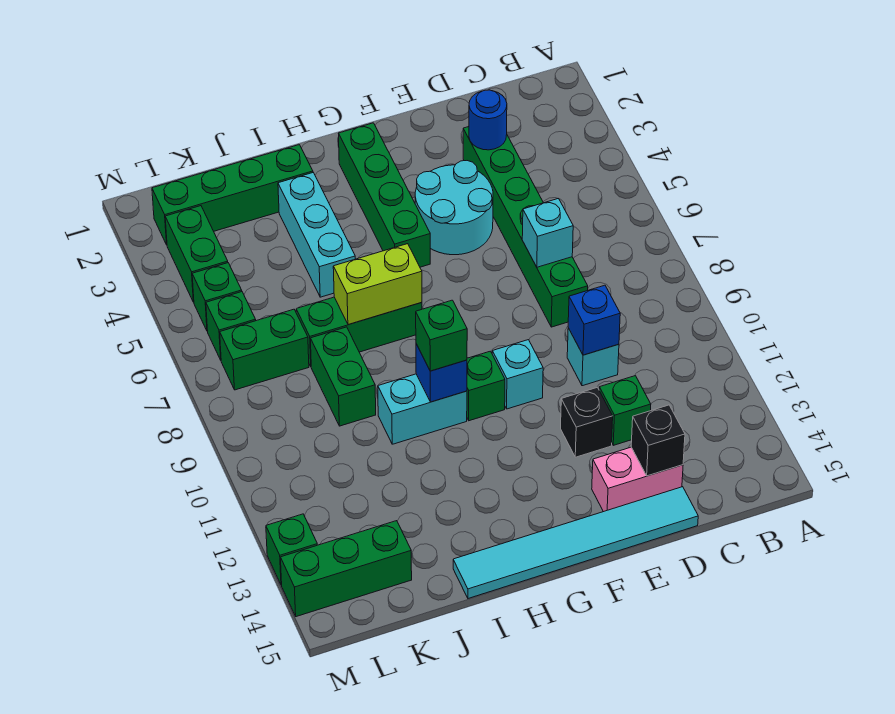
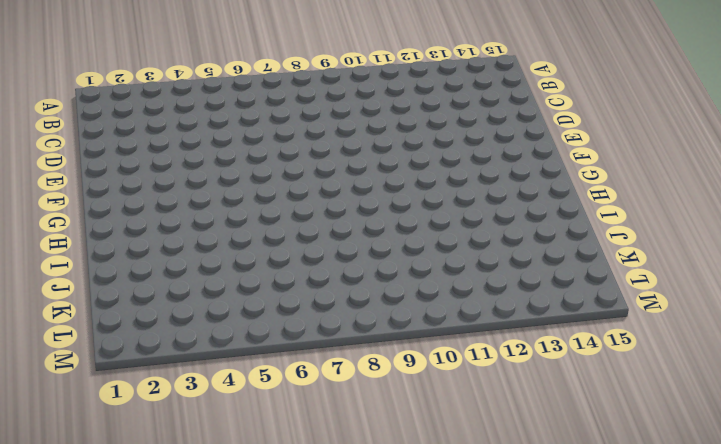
none -> green brick D3:D8 level 1
none -> cyan brick D10 level 1
none -> green brick D12 level 1

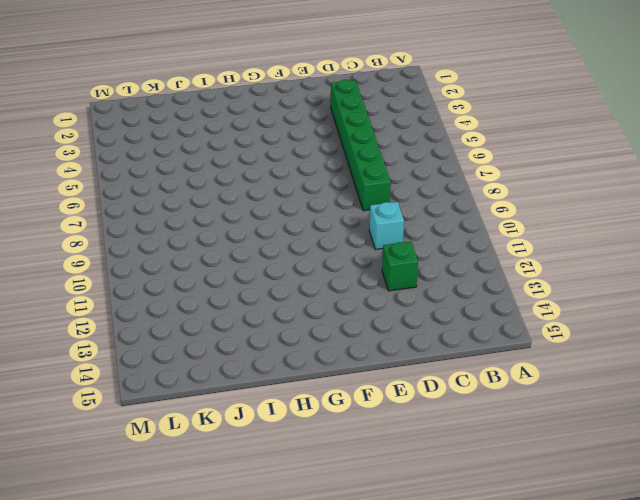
none -> pink brick D14:E14 level 1
none -> cyan tile D15:I15 level 1
none -> cyan round brick E4:F5 level 1

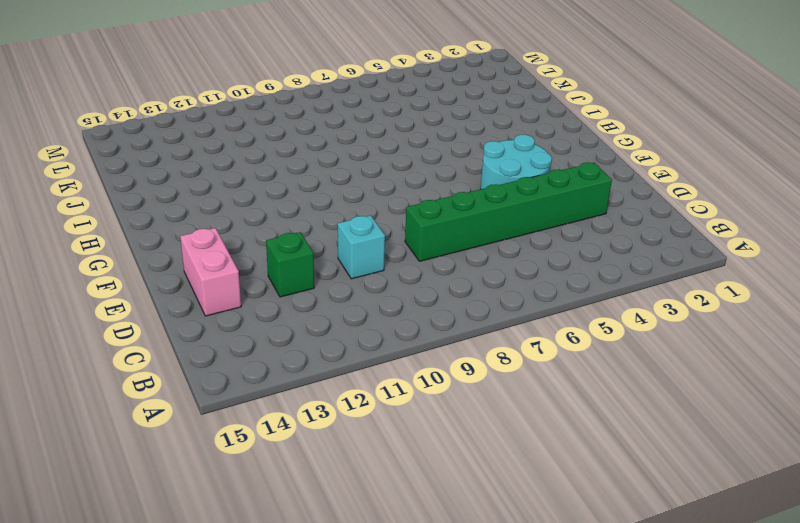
none -> cyan tile D15:I15 level 1
none -> black brick E12 level 1
none -> cyan brick F10 level 1

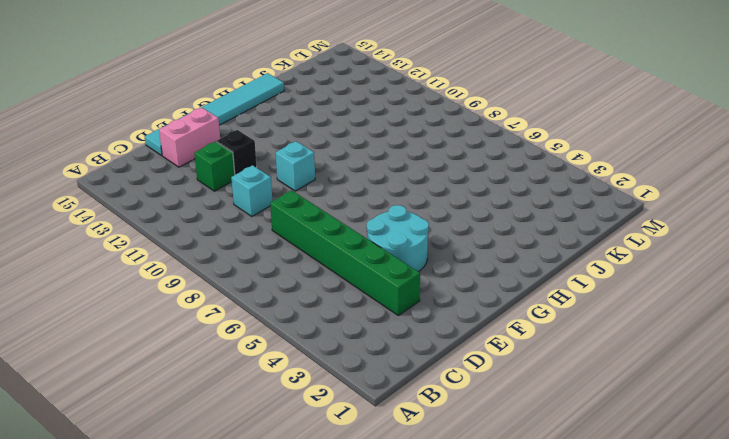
none -> green brick G2:G5 level 1
none -> green brick G10 level 1
none -> green brick H7:J7 level 1

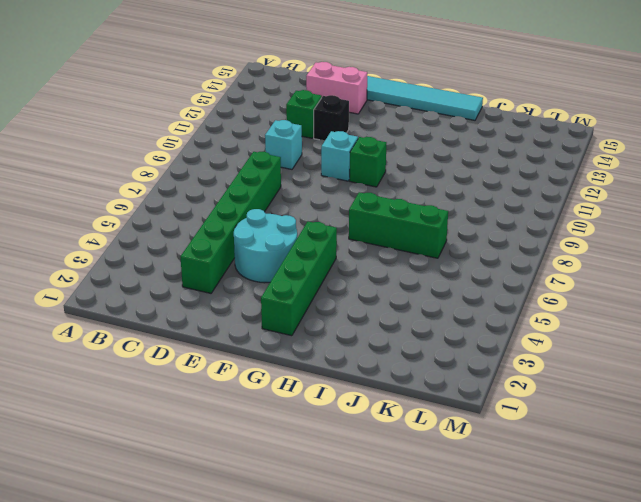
none -> cyan brick H10:I10 level 1
none -> green brick I2:L2 level 1
none -> cyan brick I3:I5 level 1

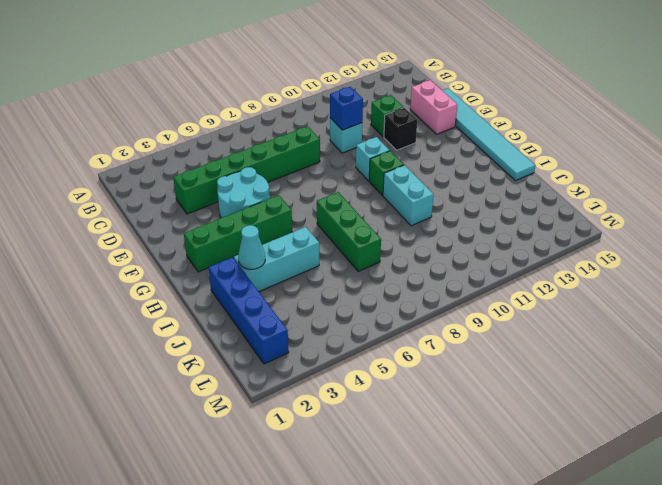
blue brick I2:L2 level 1 -> green brick I2:L2 level 1
cyan cone I3 level 2 -> none
none -> green brick J8:J9 level 1
none -> green brick K7:L7 level 1
none -> green brick K14:M14 level 1

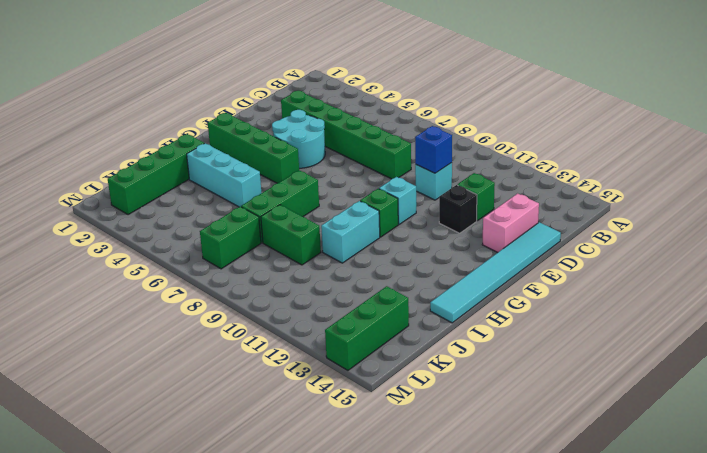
none -> green brick L3:L4 level 1
none -> green brick L5 level 1
none -> green brick L6 level 1

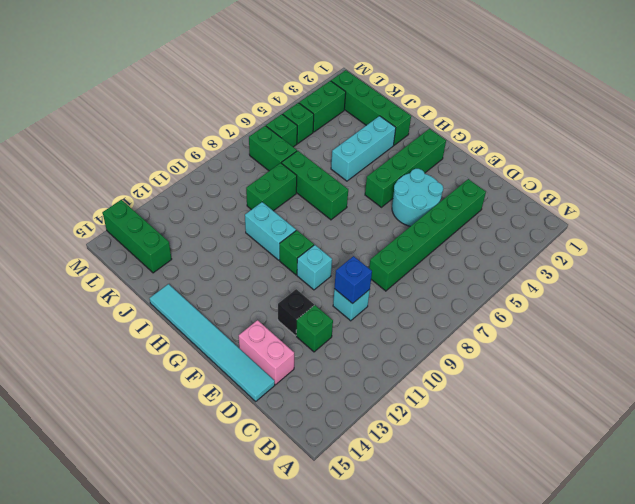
none -> green brick M13 level 1
none -> blue round brick D3 level 2
none -> cyan brick D7 level 2

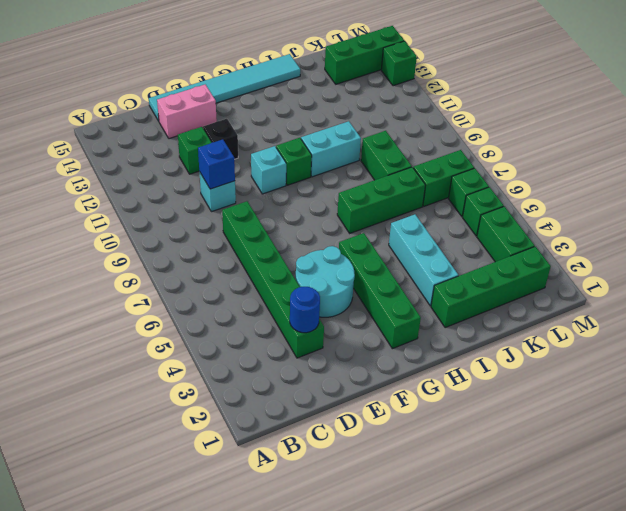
none -> cyan brick D7 level 2
none -> black brick D14 level 2
none -> lime brick H7:I7 level 2

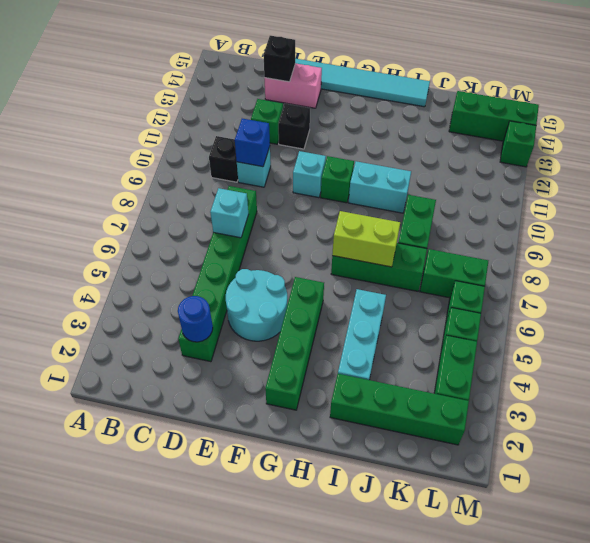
black brick C10 level 1 -> none
none -> blue brick H10 level 2
none -> green brick H10 level 3

